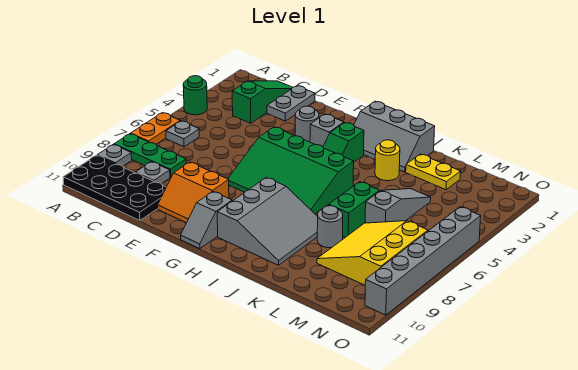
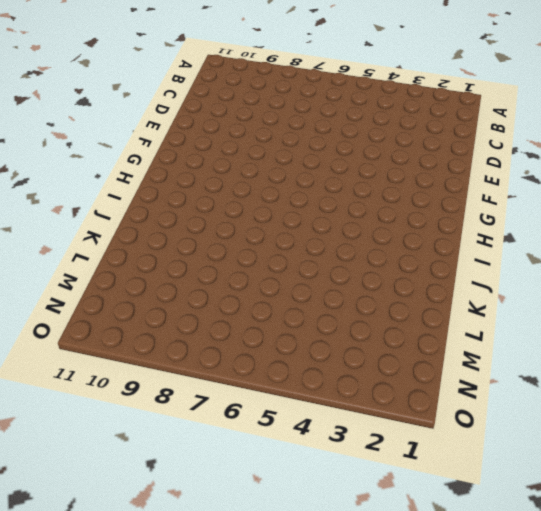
none -> green round brick A4 level 1
none -> orange plate A6:A7 level 1
none -> green plate A8:C8 level 1

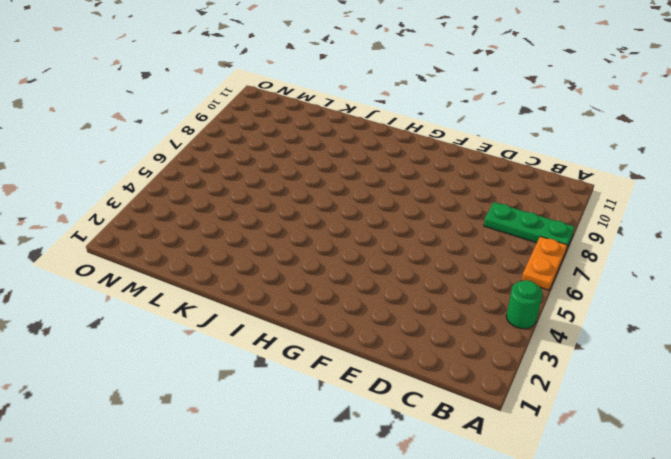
none -> grey plate A9 level 1
none -> black plate A10:D11 level 1
none -> grey plate B6 level 1

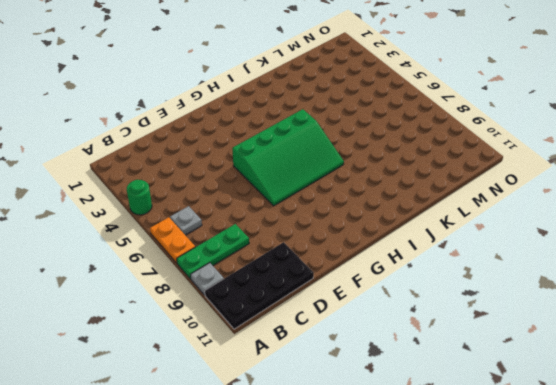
none -> green slope C1:C3 level 1 top 3
none -> grey plate C9 level 1
none -> grey plate D1:D2 level 1

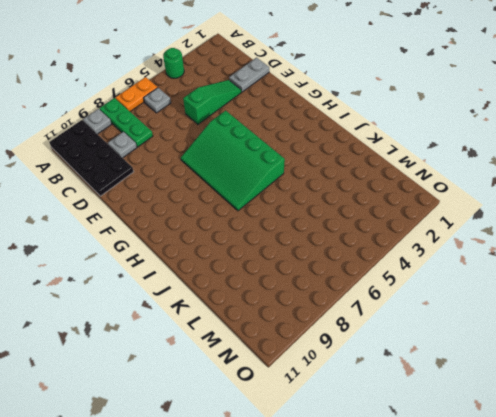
green slope D3:D5 level 1 top 5 -> green slope C1:C3 level 1 top 3
none -> orange slope E9:F10 level 1 top 9
none -> grey round brick F3 level 1
none -> grey brick G3 level 1

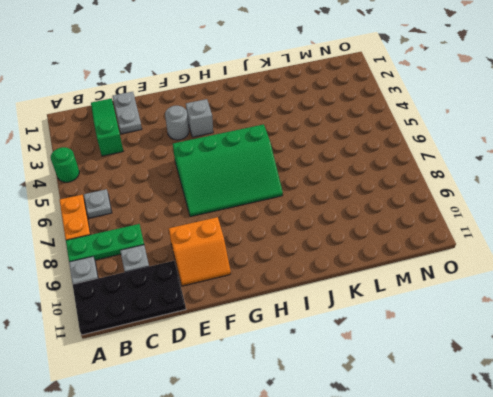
none -> grey slope G10:G11 level 1 top 10
none -> grey slope H1:J2 level 1 top 1
none -> green slope H3:H4 level 1 top 3

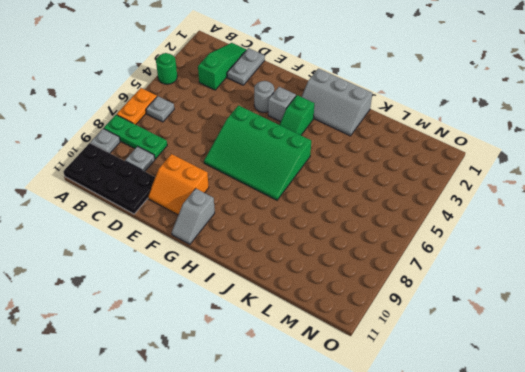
none -> grey slope H8:J10 level 1 top H
none -> yellow round brick J3 level 1
none -> yellow plate K2:L2 level 1

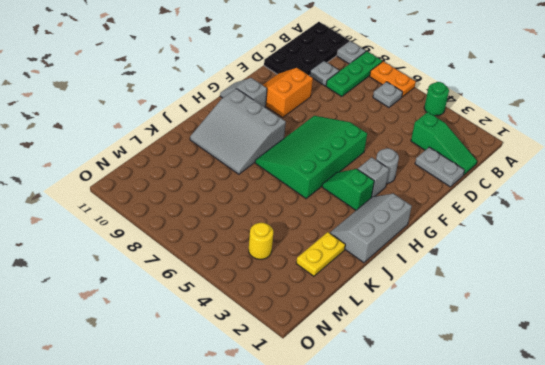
yellow round brick M4 level 1 -> yellow round brick J3 level 1
none -> green brick K6:K7 level 1
none -> grey round brick K8 level 1
none -> grey slope L4:L6 level 1 top 6

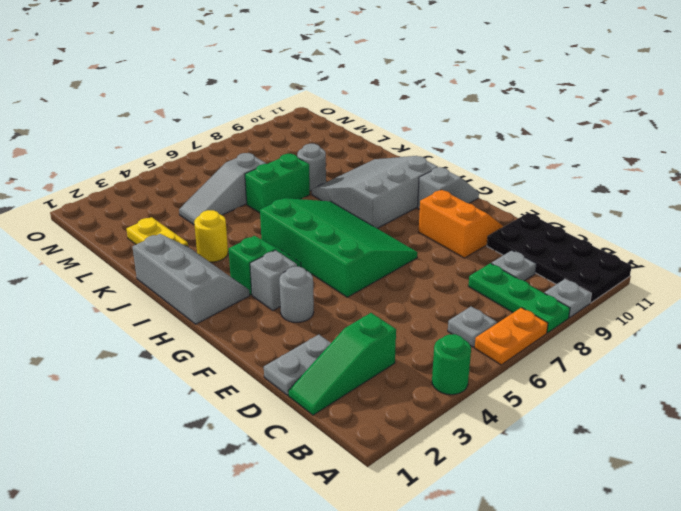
none -> yellow slope L7:N9 level 1 top N
none -> grey brick O5:O10 level 1

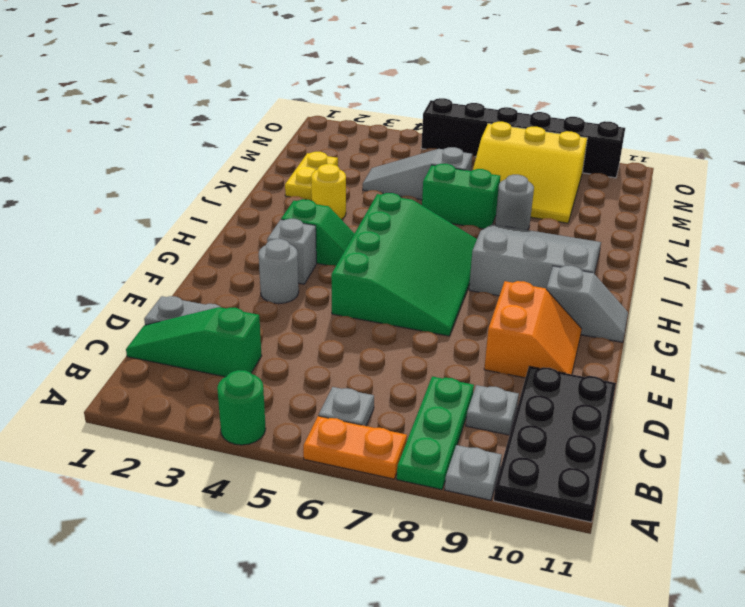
black brick O5:O10 level 1 -> grey brick O5:O10 level 1
none -> grey slope H1:J2 level 1 top 1

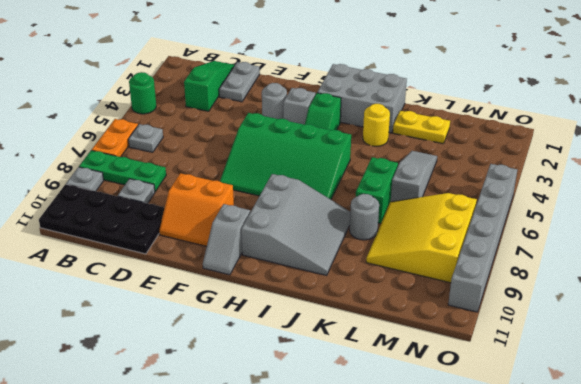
grey brick H1:J2 level 1 -> grey slope H1:J2 level 1 top 1

